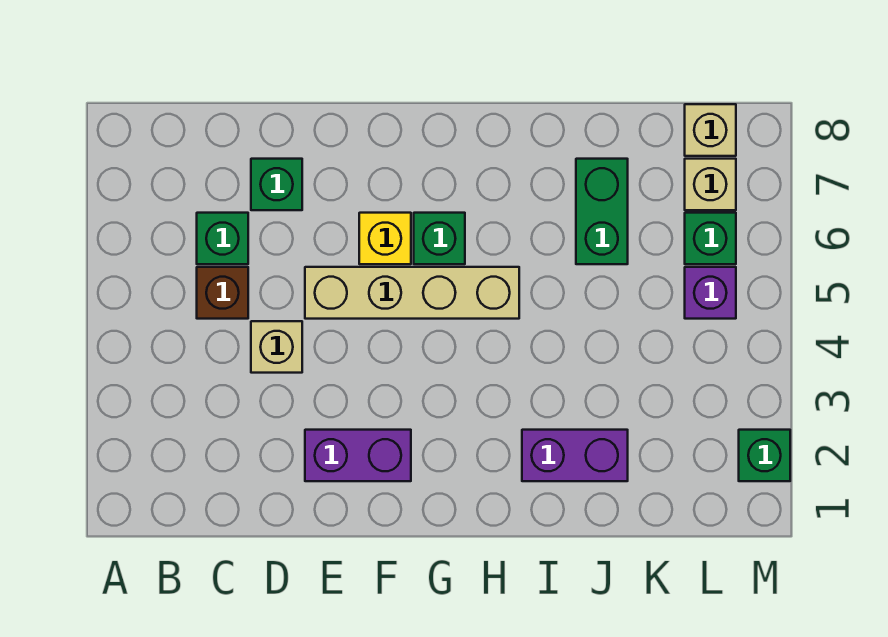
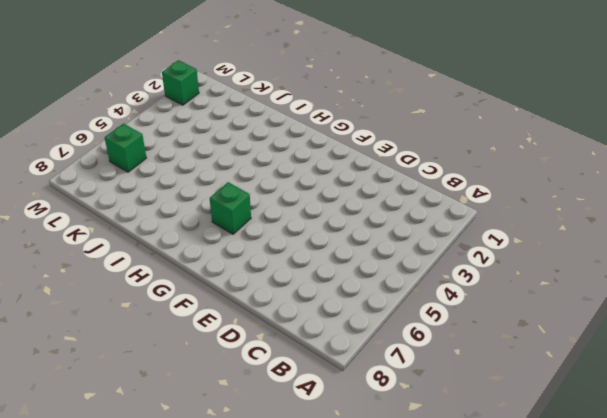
none -> brown brick C5 level 1
none -> green brick C6 level 1
none -> tan brick D4 level 1

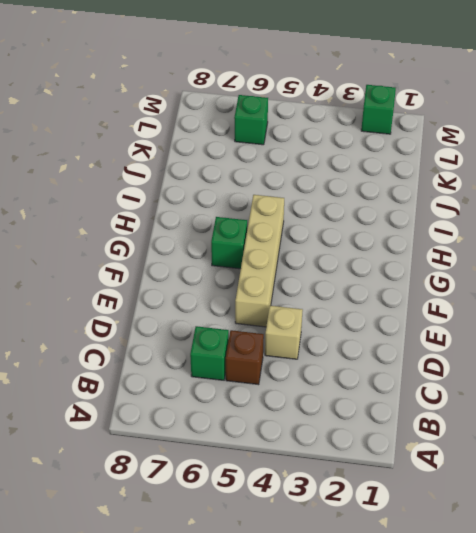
none -> green brick D7 level 1
none -> purple brick E2:F2 level 1
none -> yellow brick F6 level 1

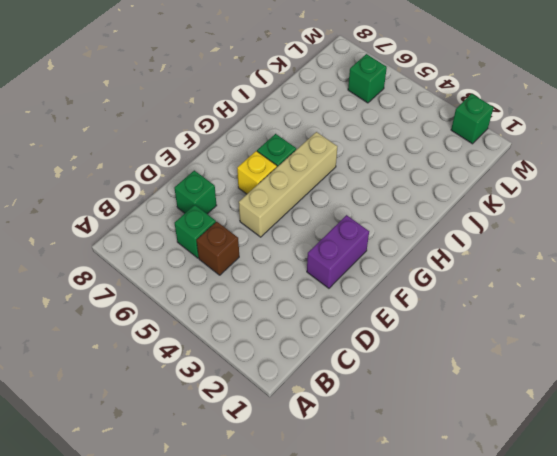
none -> tan brick D4 level 1
none -> purple brick I2:J2 level 1
none -> green brick J6:J7 level 1

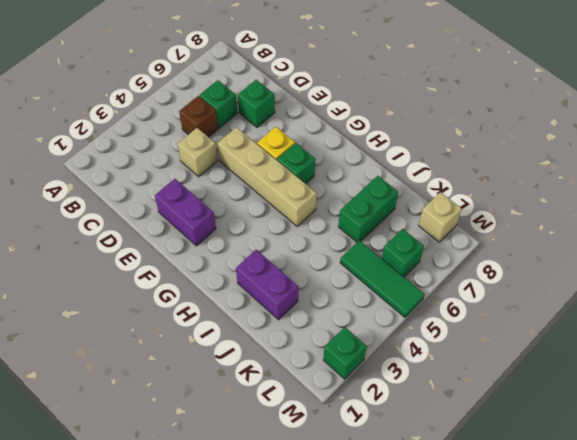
green tile K5:M5 level 1 -> purple brick L5 level 1
none -> tan brick L7 level 1

